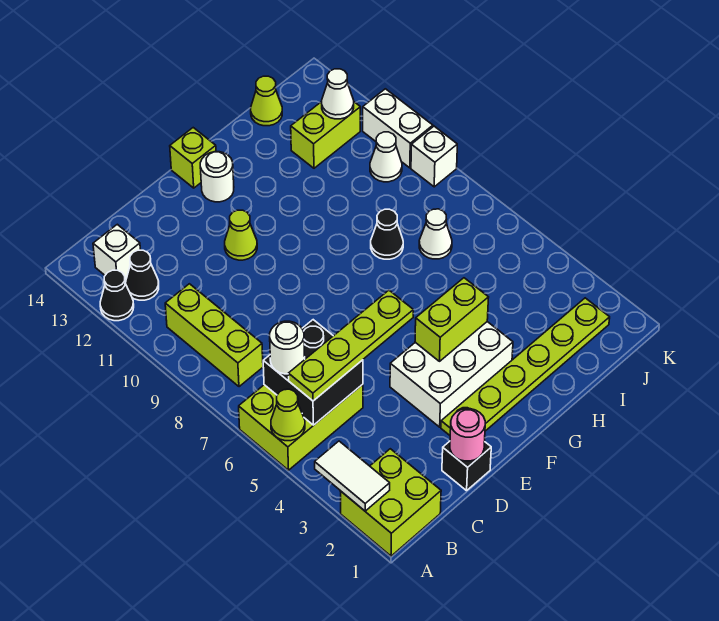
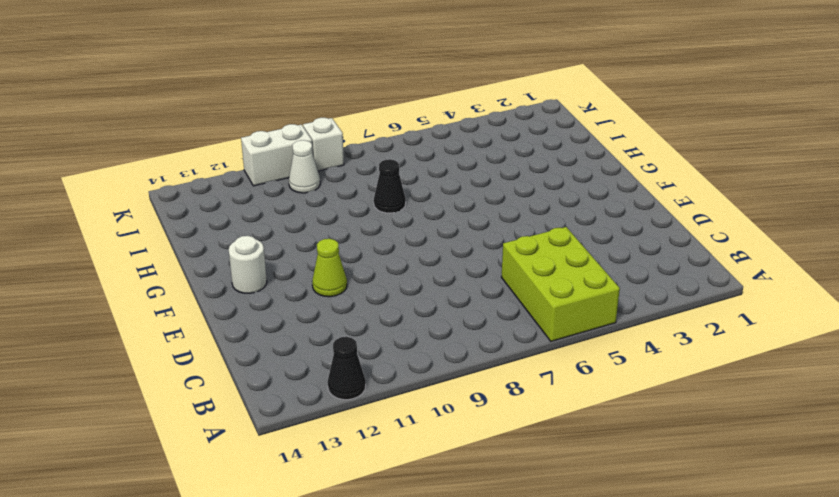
none -> lime brick A1:B2 level 1
none -> lime brick B8:B10 level 1
none -> black cone B12 level 1

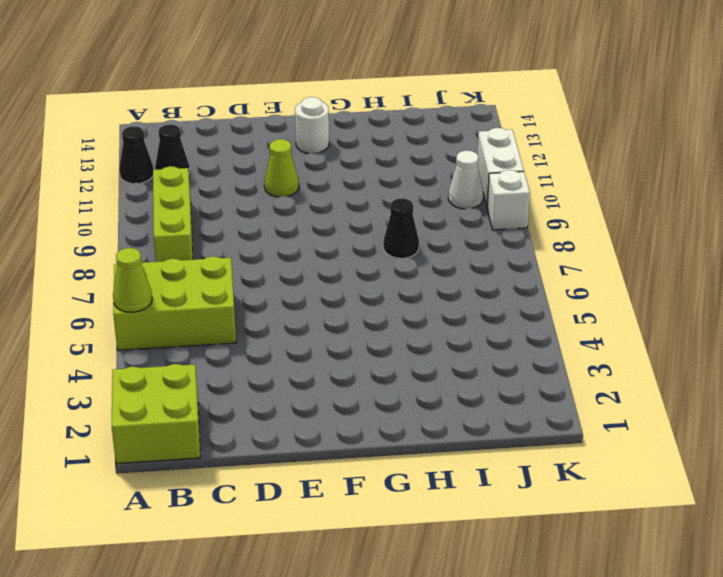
none -> white brick B13 level 1
none -> black brick D1 level 1
none -> lime plate E2:J2 level 1

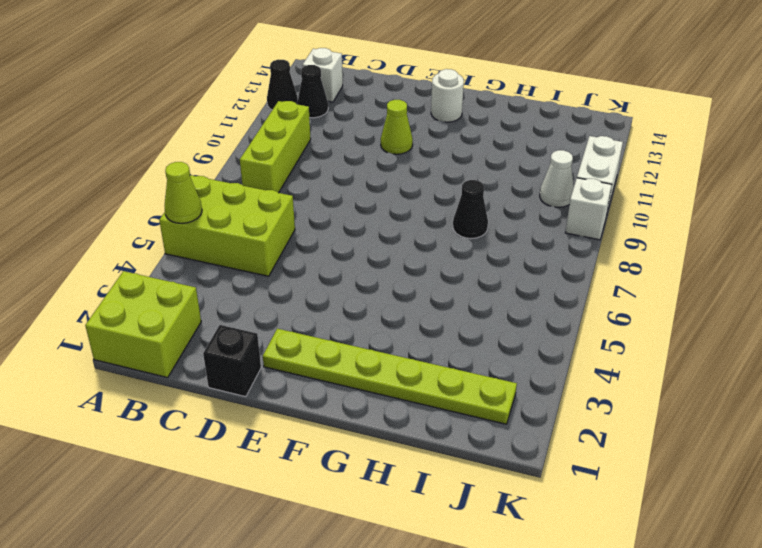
none -> white brick E3:G4 level 1
none -> lime brick F14 level 1
none -> white cone I7 level 1

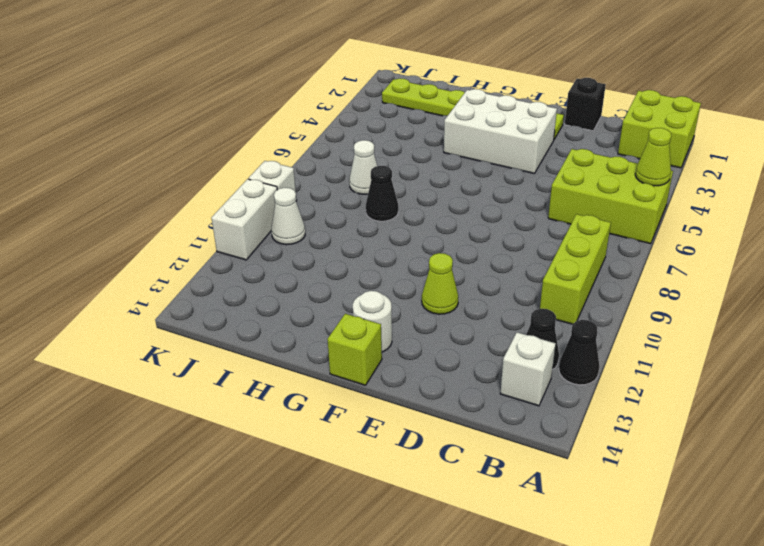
none -> lime brick I12:J12 level 1
none -> lime cone I14 level 1
none -> white tile A2:A3 level 2

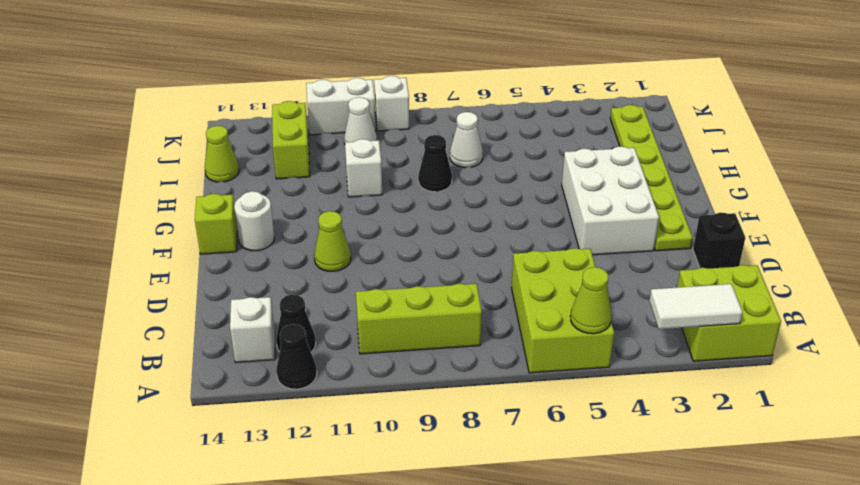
white brick H10 level 1 -> none
none -> black brick B5:C6 level 2
none -> pink round brick D1 level 2
none -> lime brick F4:G4 level 2

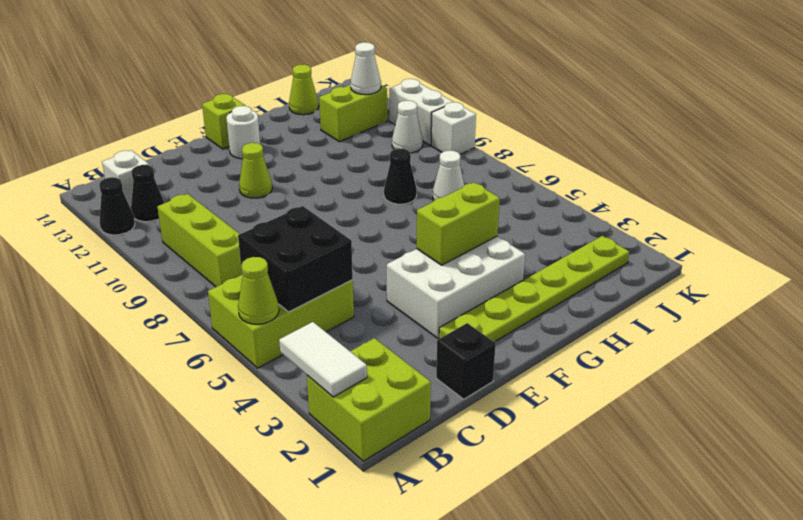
none -> pink round brick D1 level 2
none -> lime plate B5:E5 level 3
none -> white round brick B6 level 3

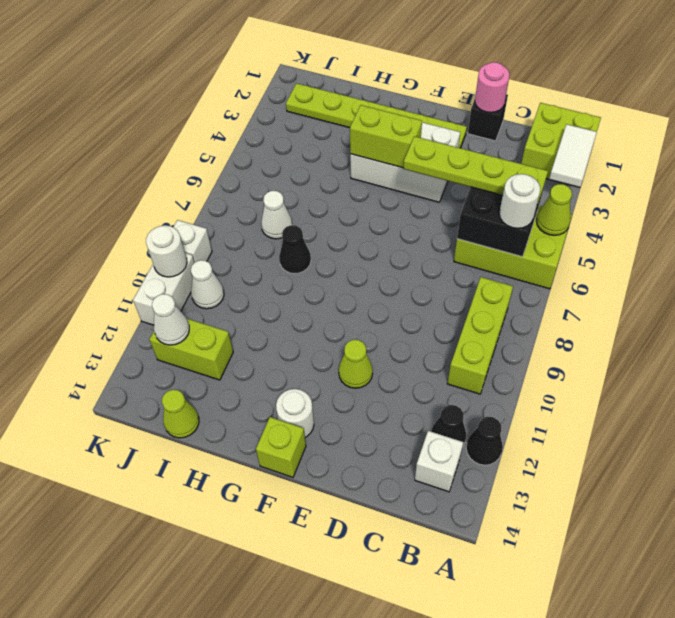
white round brick K10 level 2 -> none

